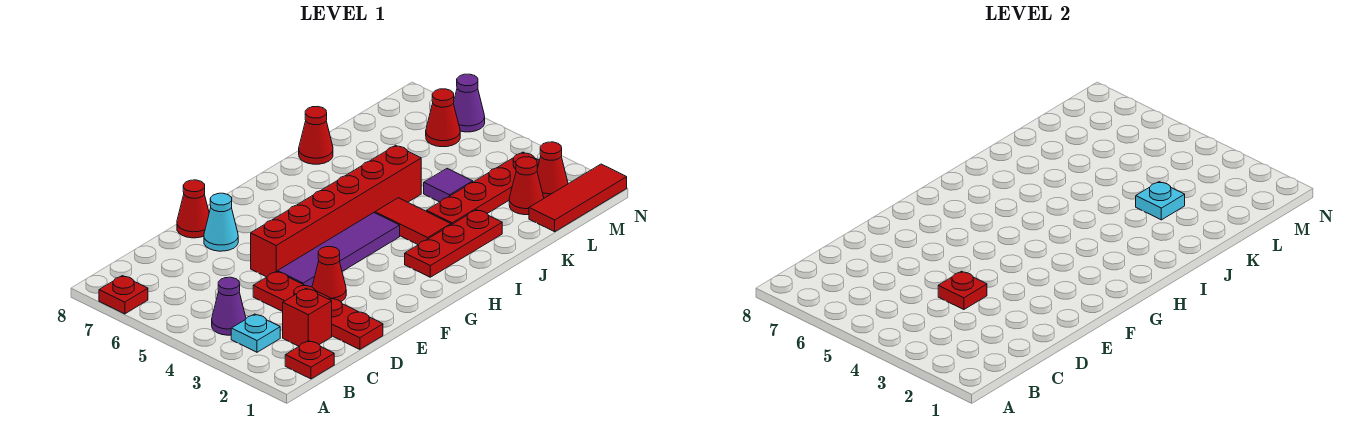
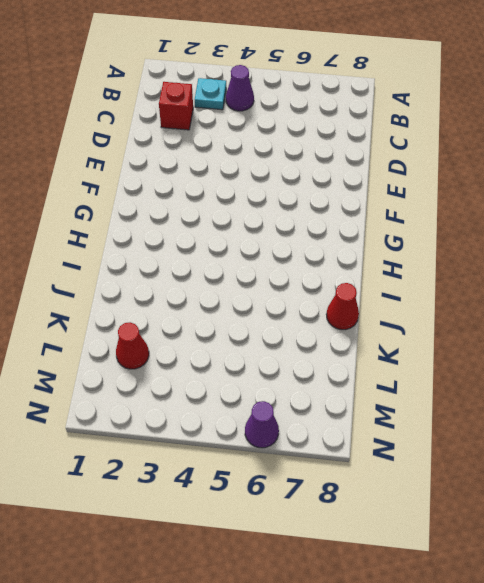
none -> red plate A7 level 1
none -> red plate B1 level 1
none -> red plate D1:D4 level 1

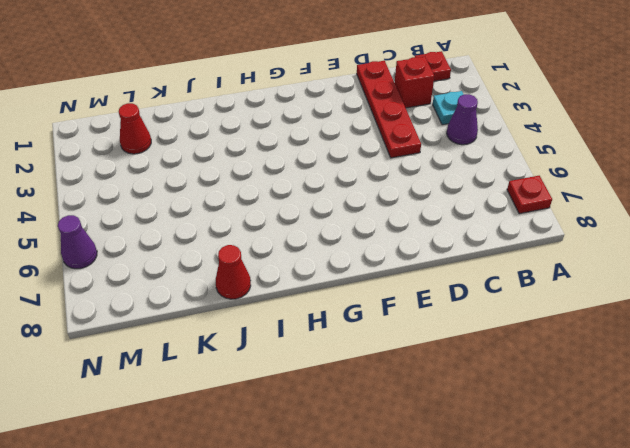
none -> red cone E3 level 1
none -> purple tile E4:H4 level 1
none -> red brick E5:J5 level 1

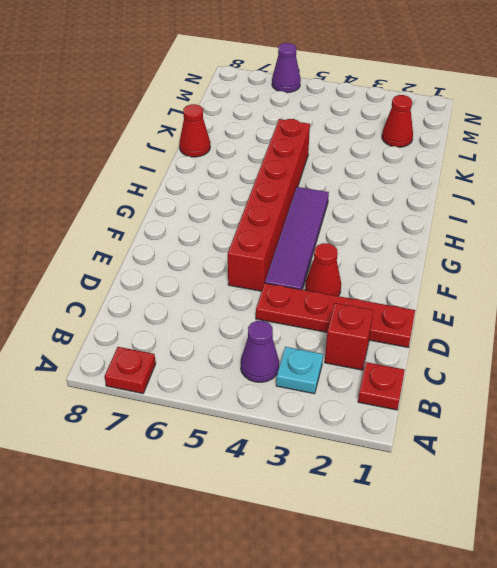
none -> cyan cone E7 level 1
none -> red cone E8 level 1
none -> red plate H2:J2 level 1

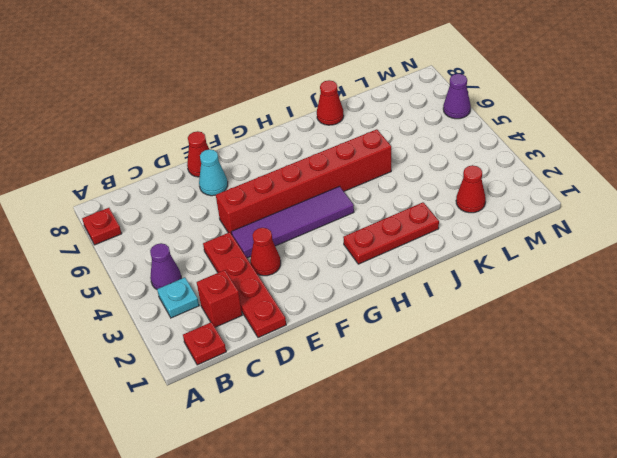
none -> red tile I3:I4 level 1
none -> red plate J3:M3 level 1
none -> purple tile K4 level 1

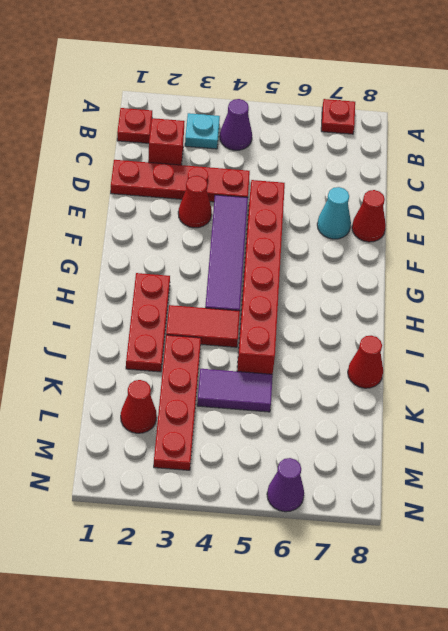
purple tile K4:K5 level 1 -> purple tile K4 level 1
none -> red tile L1:N1 level 1
none -> red cone M2 level 1
none -> red cone M6 level 1

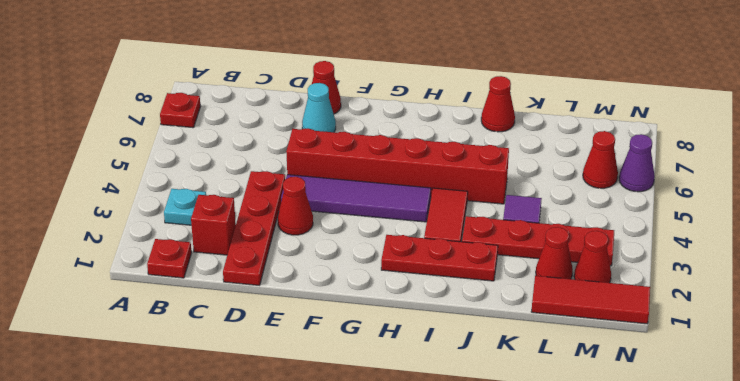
none -> purple cone B4 level 1
none -> red plate D4 level 2
none -> cyan plate K3 level 2

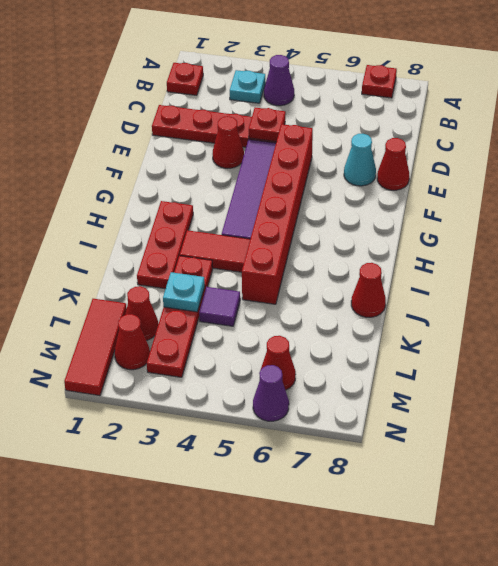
none -> red brick C2 level 1

